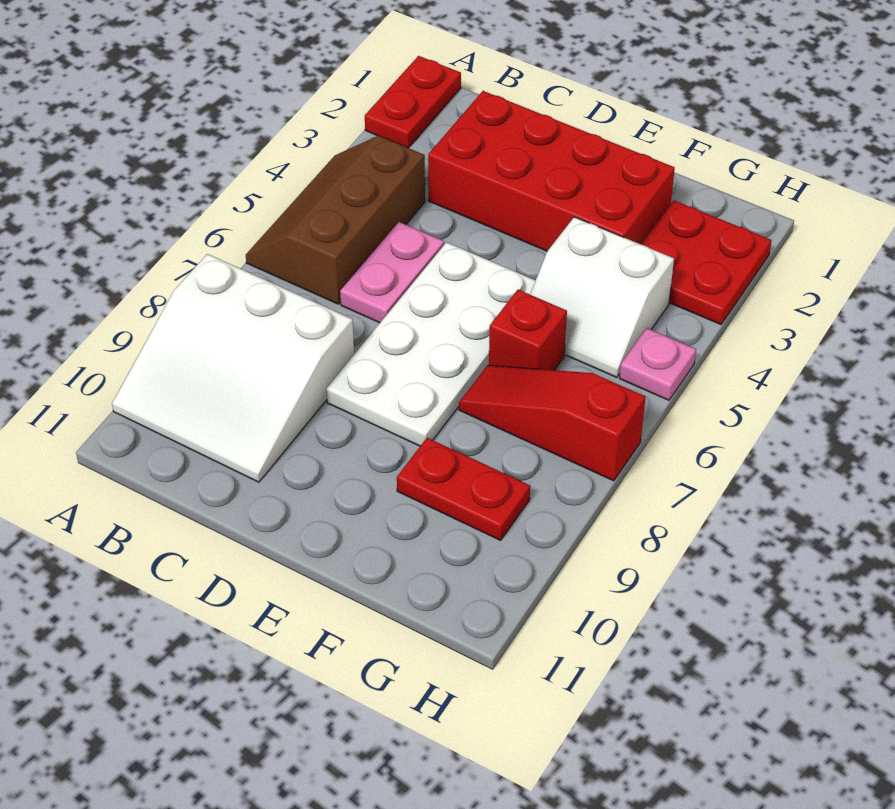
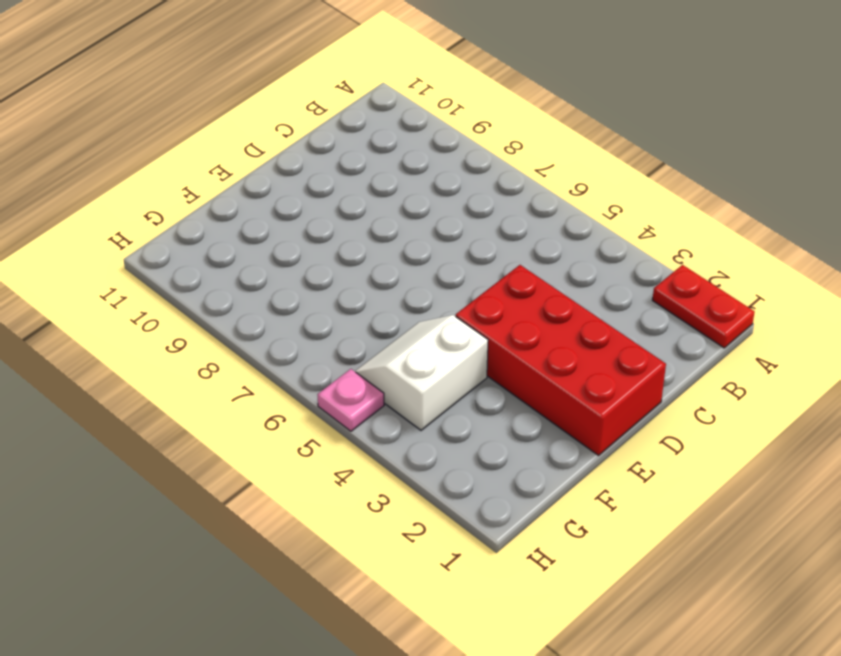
red brick D1:E4 level 1 -> red brick C2:F3 level 1
none -> brown slope A4:B6 level 1 top B
none -> white slope A8:C10 level 1 top 8
none -> pink plate C5:C6 level 1

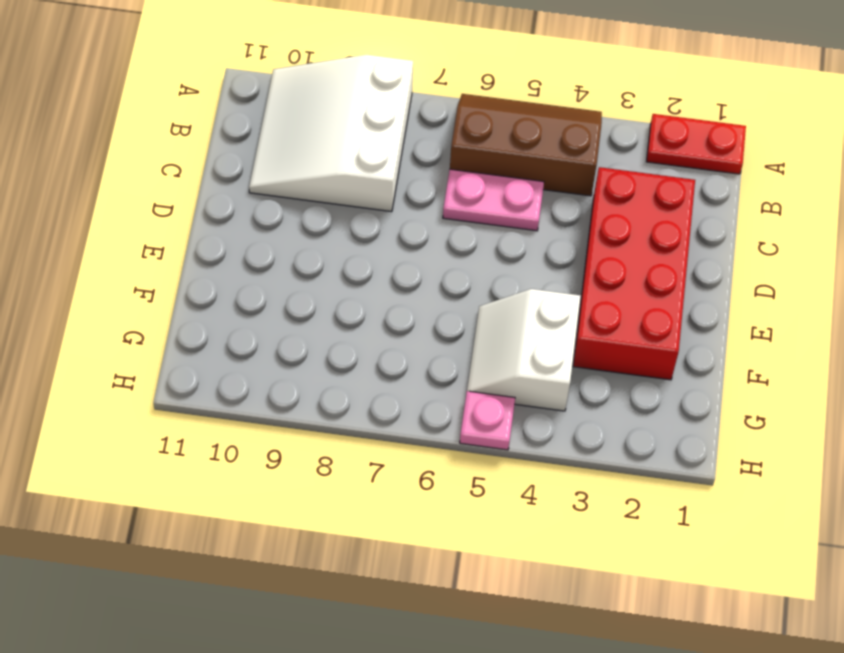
none -> white plate D5:E8 level 1
none -> red brick F6 level 1
none -> red slope F7:H7 level 1 top H

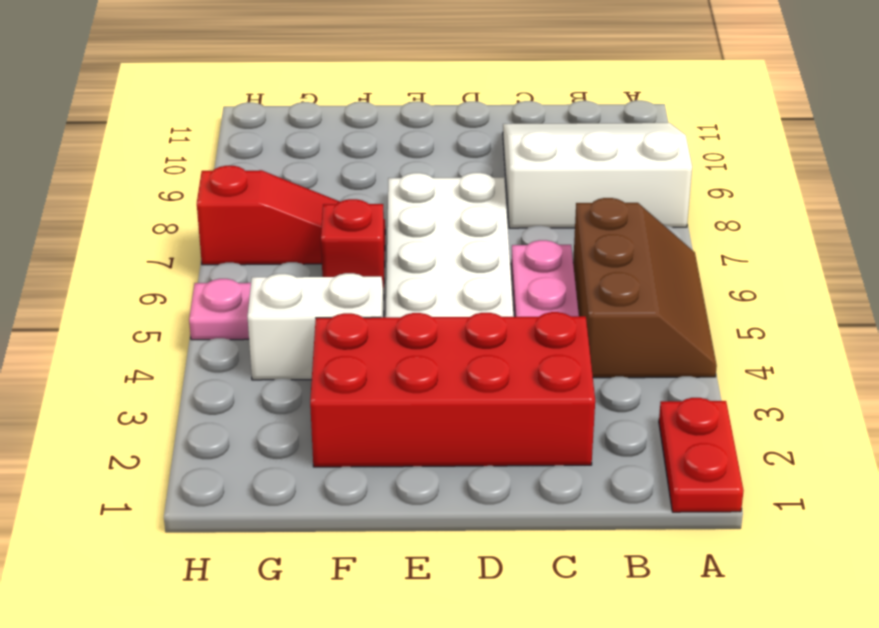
none -> red plate F9:G9 level 1
none -> red plate G2:H3 level 1

